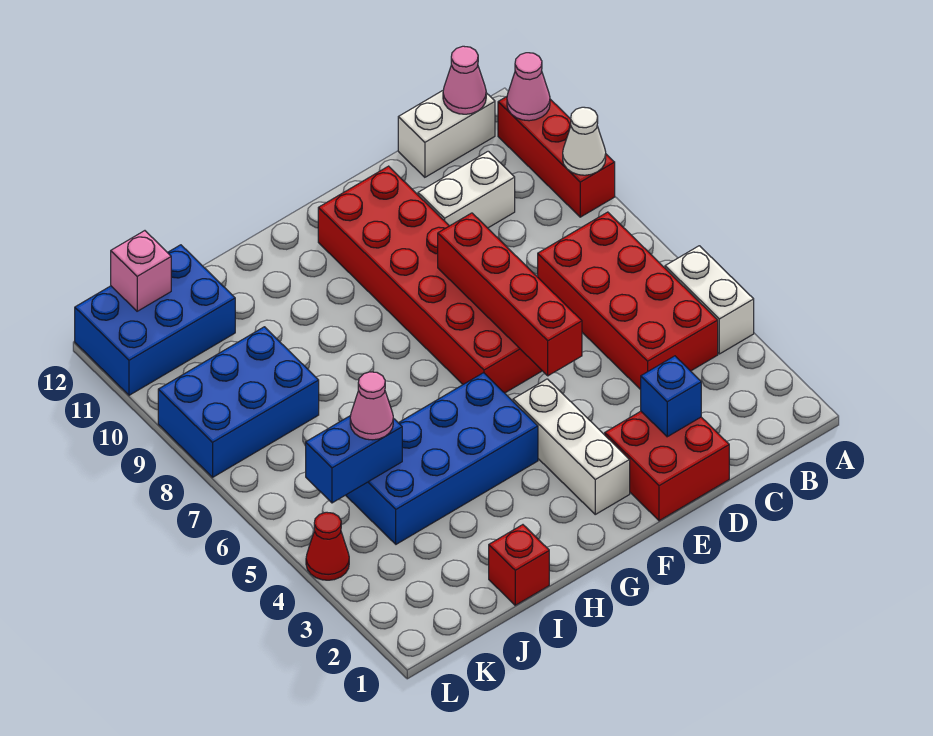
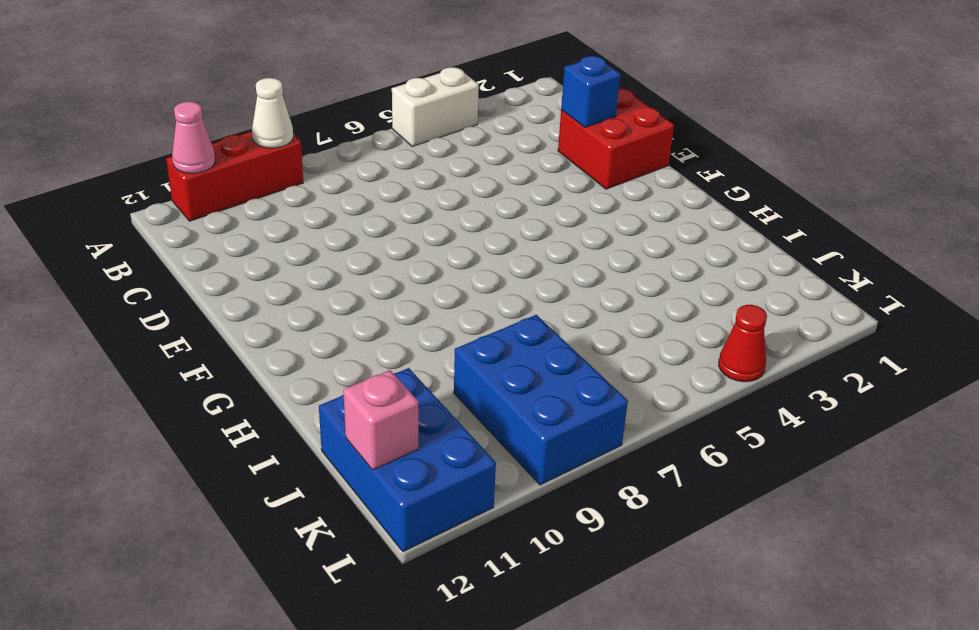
none -> red brick B4:C7 level 1
none -> white brick B12:C12 level 1
none -> white brick C10:D10 level 1

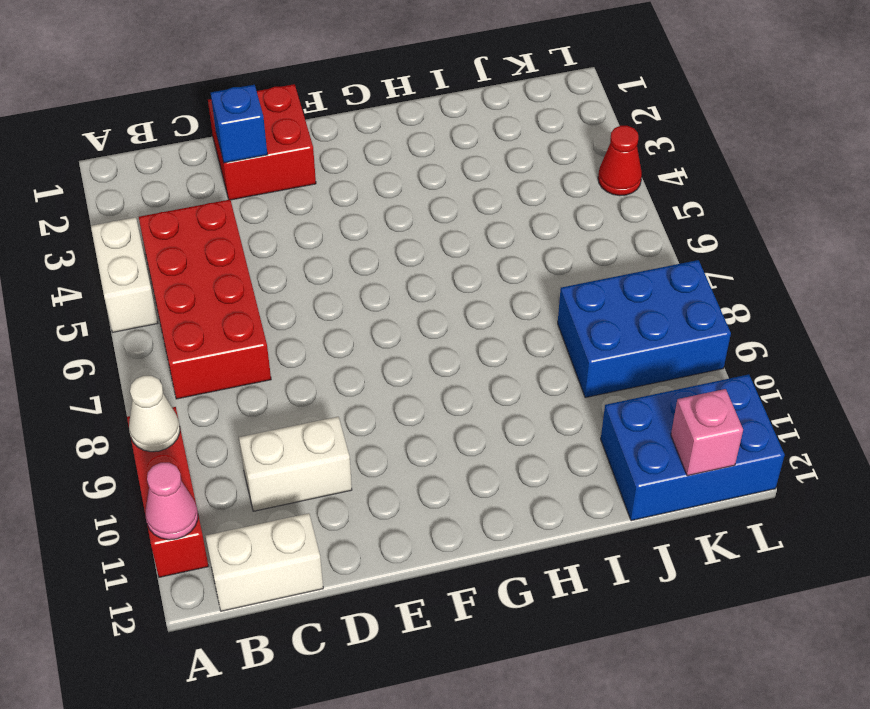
none -> red brick E6:F11 level 1
none -> white brick F2:F4 level 1
none -> blue brick G4:J5 level 1

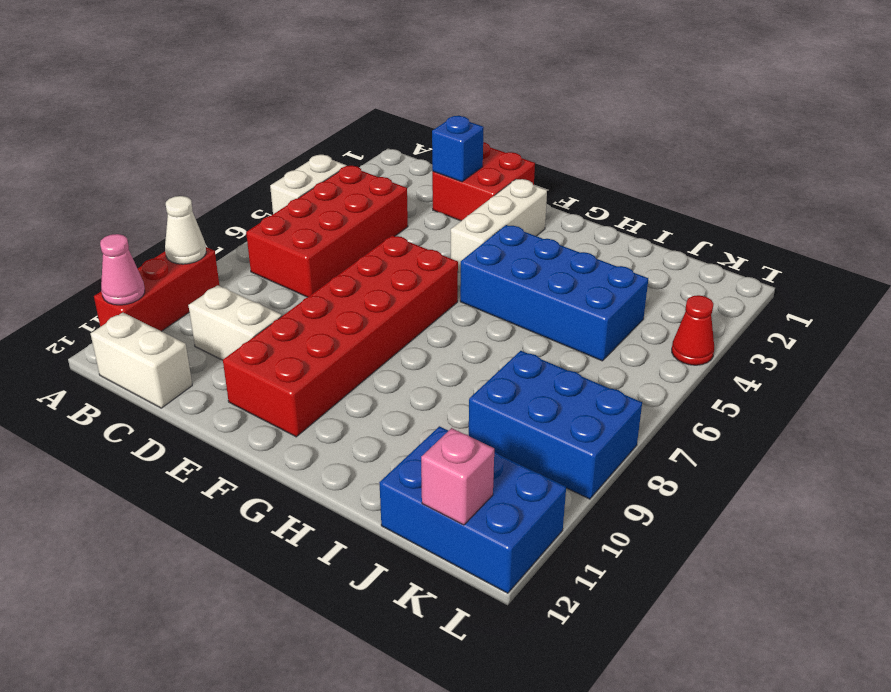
none -> red brick I1 level 1
none -> pink cone B12 level 2
none -> red brick E5:E8 level 2

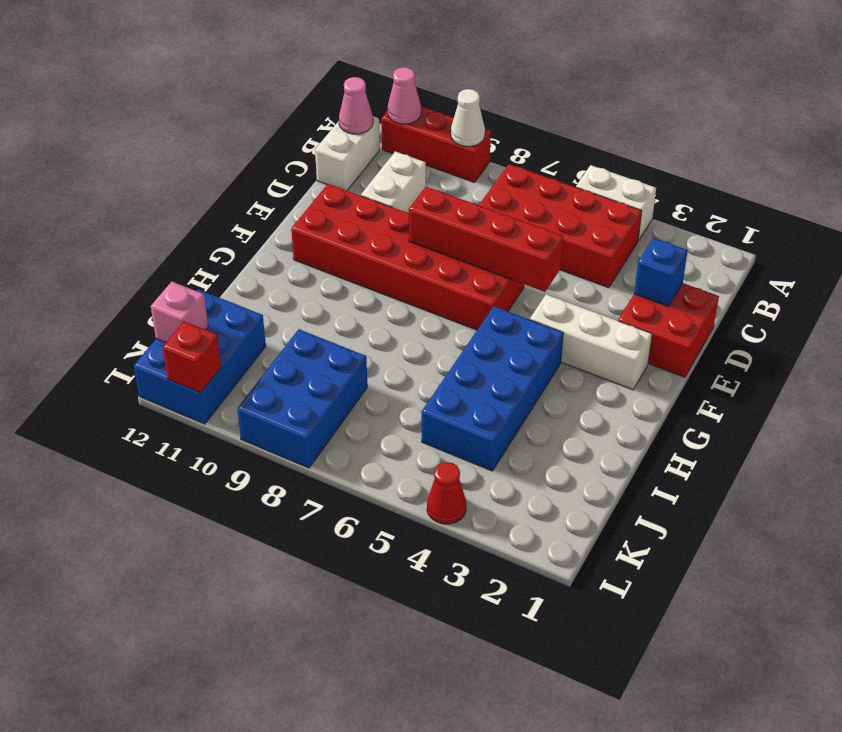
red brick L11 level 2 -> red brick I1 level 1
none -> blue brick J5:K5 level 2
none -> pink cone J5 level 3

